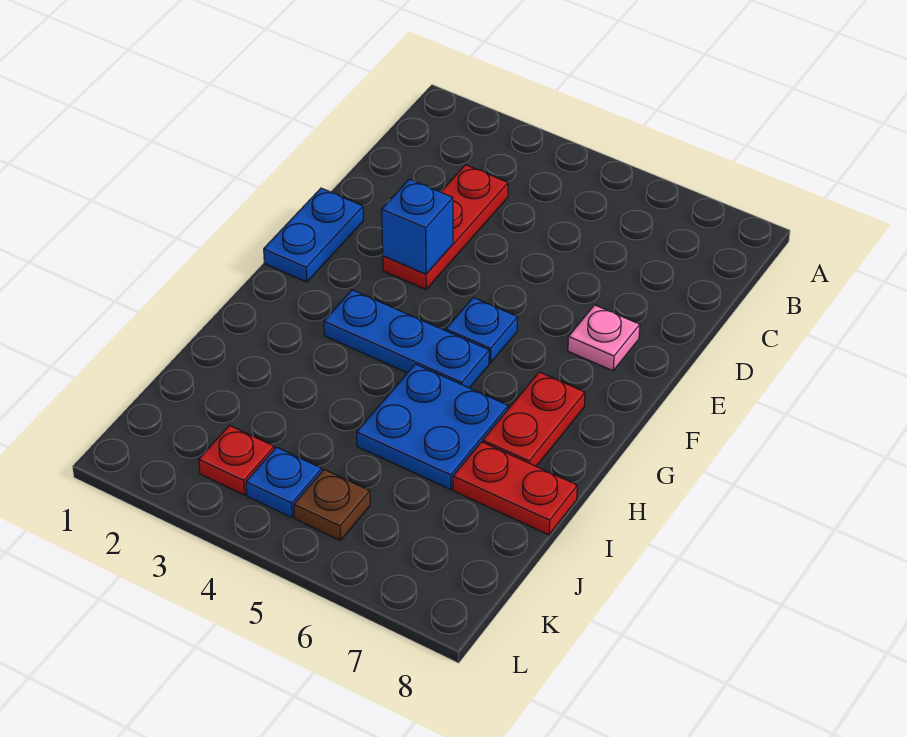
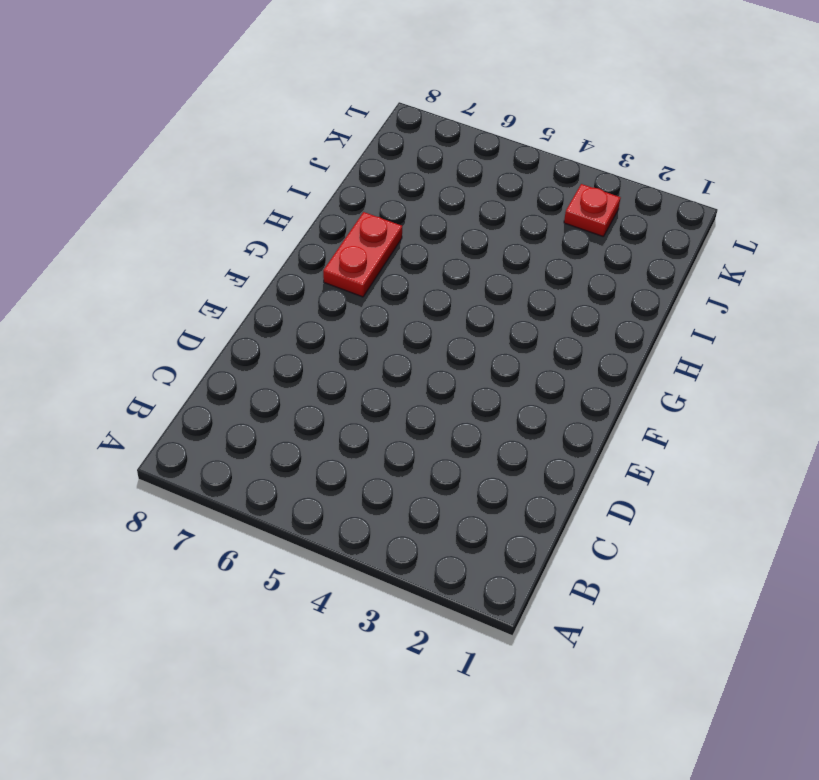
none -> red plate C3:E3 level 1
none -> blue plate E1:F1 level 1
none -> pink plate E7 level 1

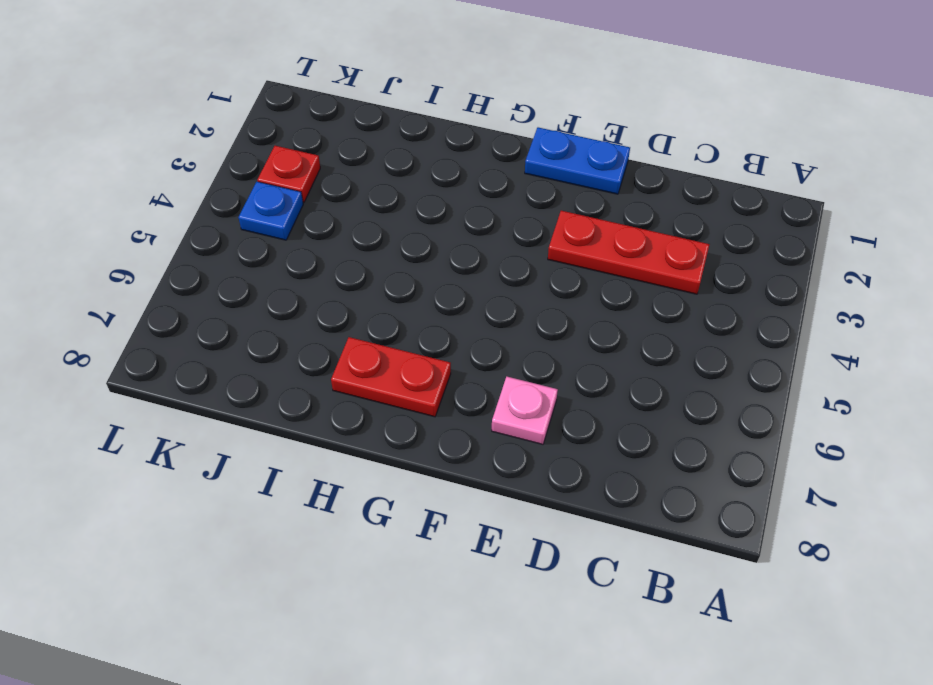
none -> blue plate F5 level 1
none -> blue plate G3:G5 level 1
none -> blue plate H5:I6 level 1

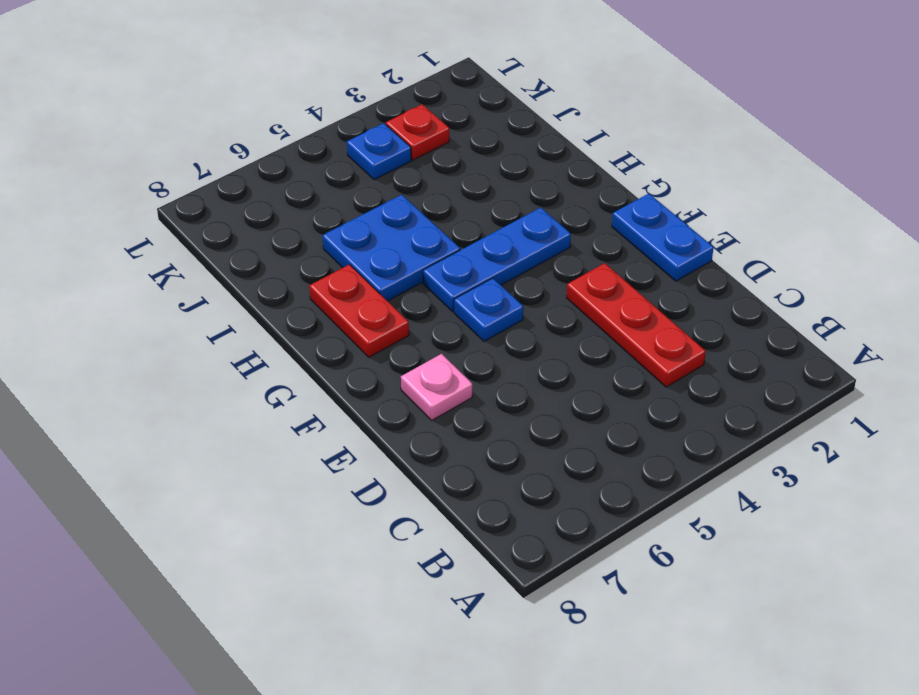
none -> red plate I7:I8 level 1
none -> brown plate K5 level 1
none -> blue brick E3 level 2

